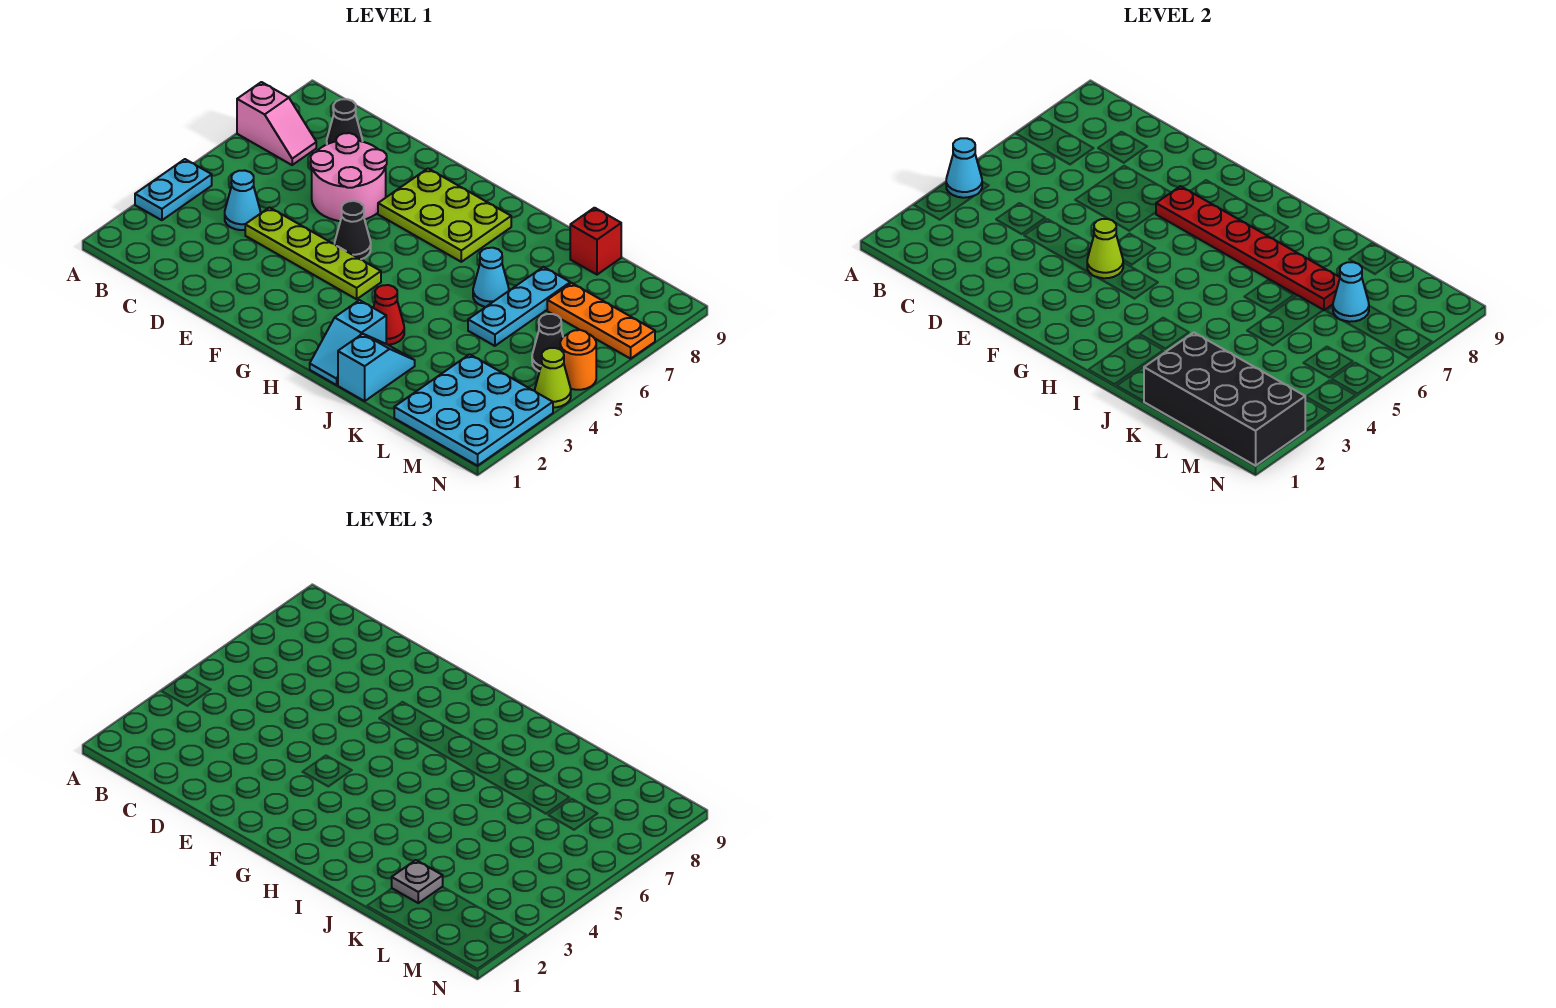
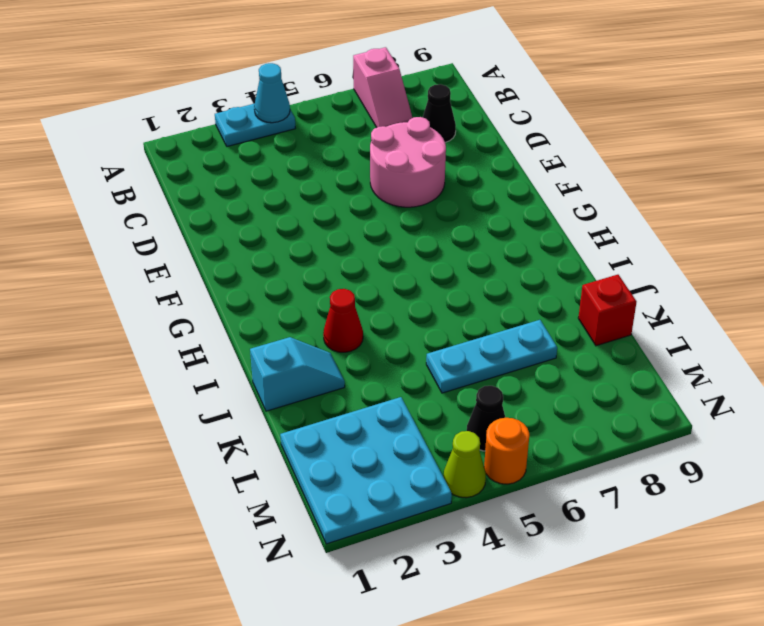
none -> cyan cone C4 level 1
none -> lime plate D4:G4 level 1
none -> black cone F5 level 1

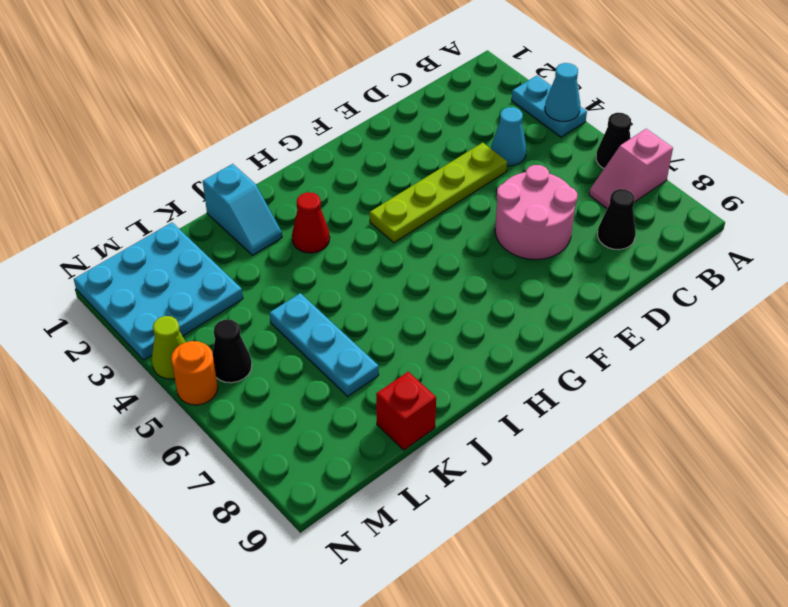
black cone A6 level 1 -> black cone F5 level 1
none -> lime plate F7:H8 level 1
none -> cyan slope I1:I2 level 1 top 2
none -> cyan cone J6 level 1

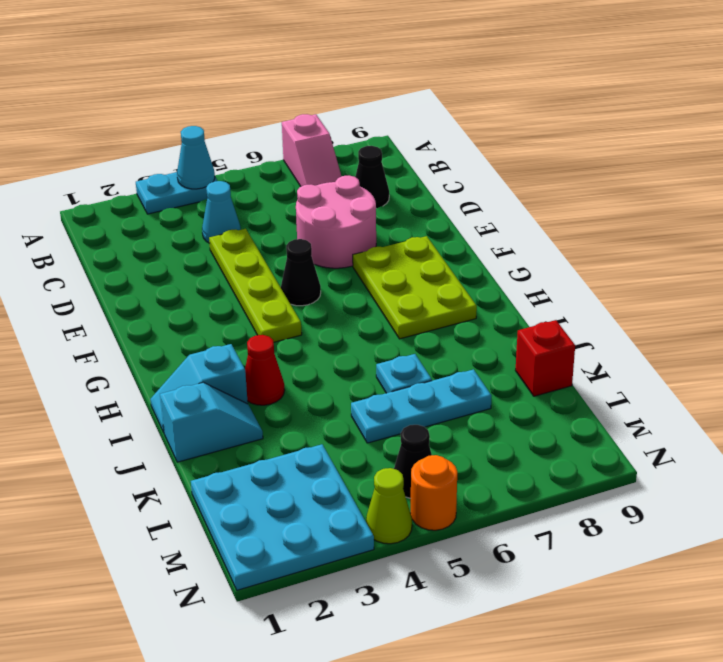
cyan plate J6 level 1 -> cyan cone J6 level 1
none -> orange plate L7:N7 level 1
none -> lime cone F4 level 2
none -> red plate F7:K7 level 2

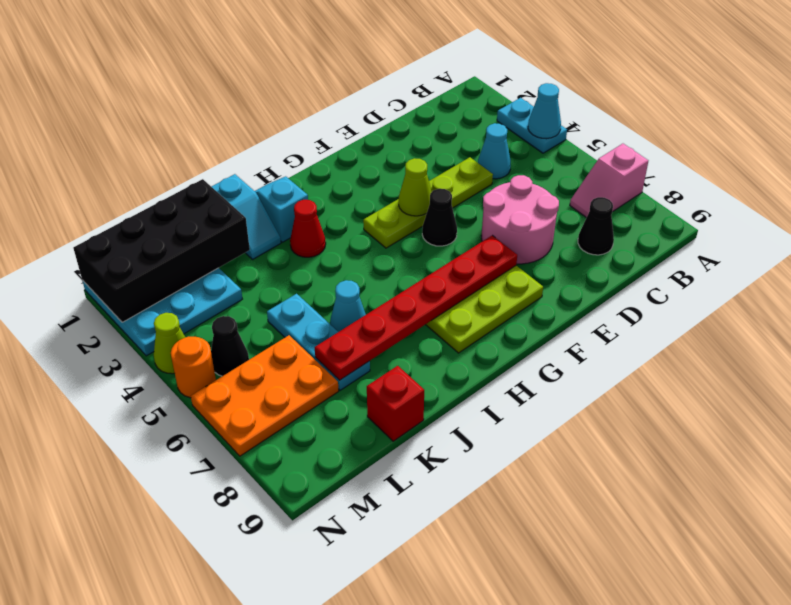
orange plate L6:N7 level 1 -> orange plate L7:N7 level 1
none -> cyan cone L7 level 2
none -> grey plate K2 level 3

